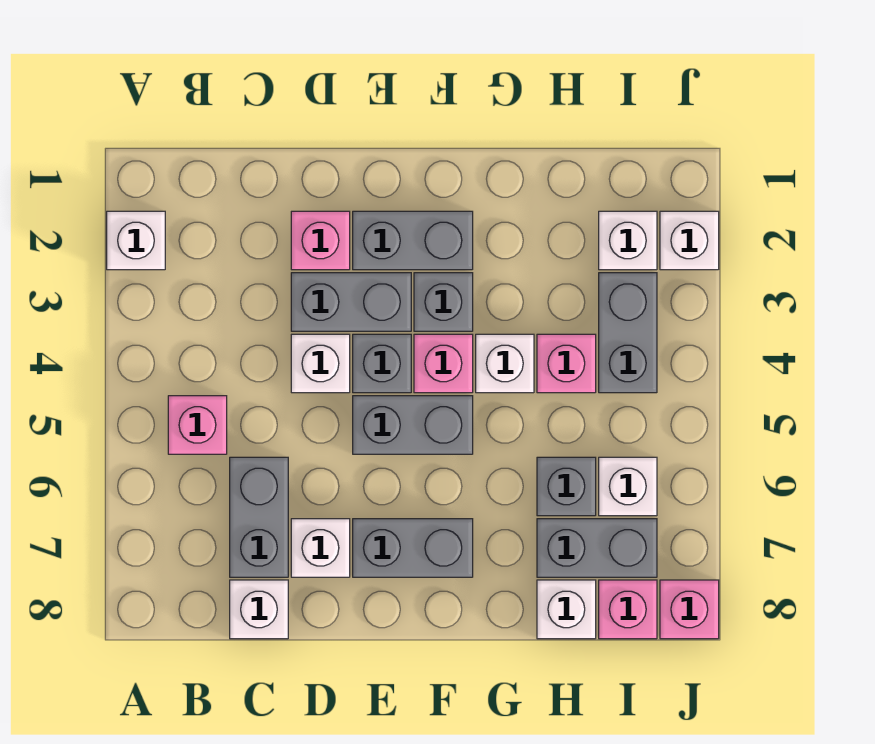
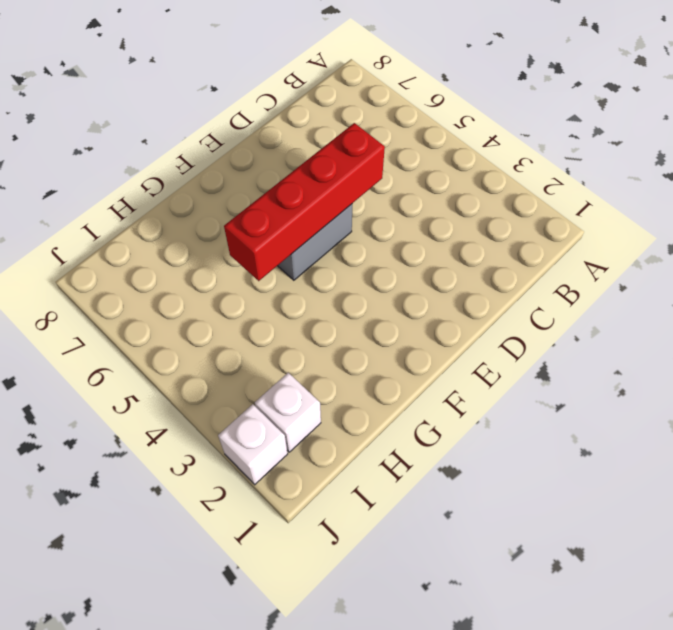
red brick D5:G5 level 2 -> none
none -> white brick A2 level 1
none -> pink brick B5 level 1
none -> grey brick C6:C7 level 1

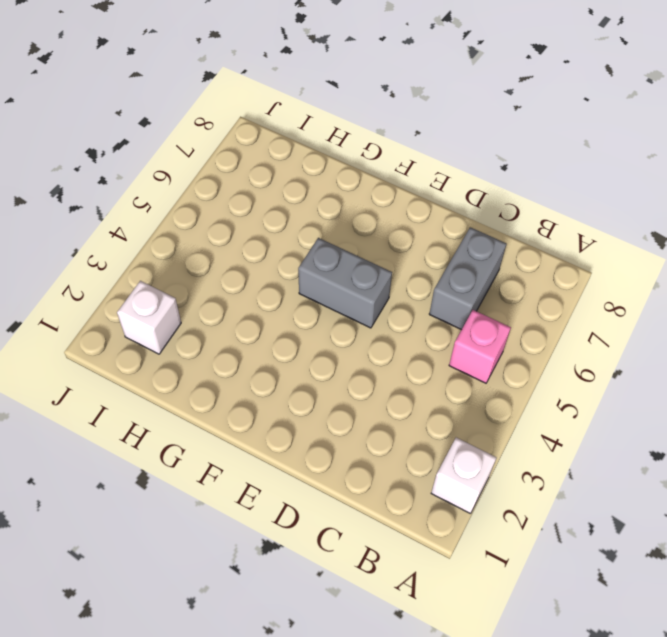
none -> white brick C8 level 1
none -> pink brick D2 level 1
none -> grey brick D3:E3 level 1

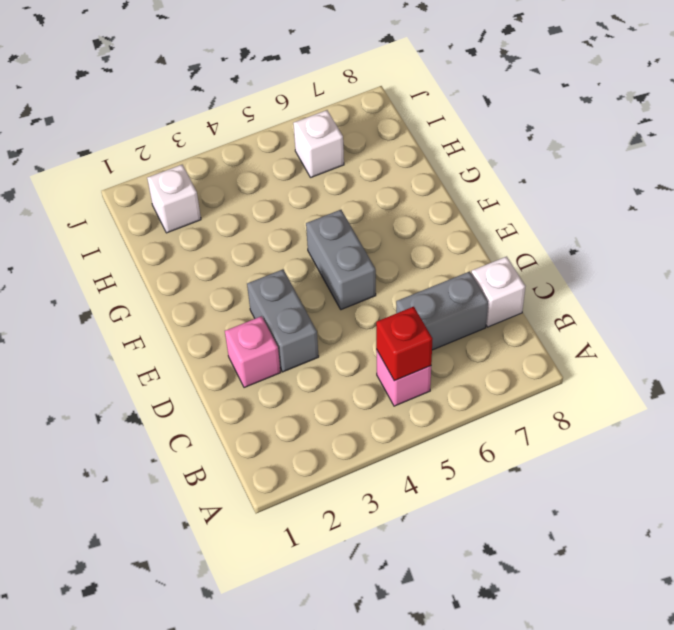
red brick B5 level 2 -> none
none -> white brick A2 level 1
none -> white brick D4 level 1
none -> white brick D7 level 1

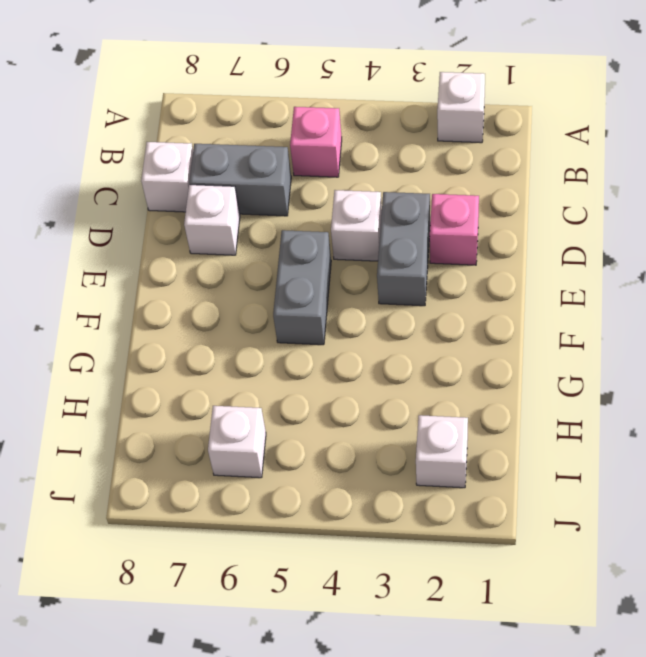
none -> grey brick E2:F2 level 1
none -> grey brick E4 level 1
none -> grey brick E7:F7 level 1

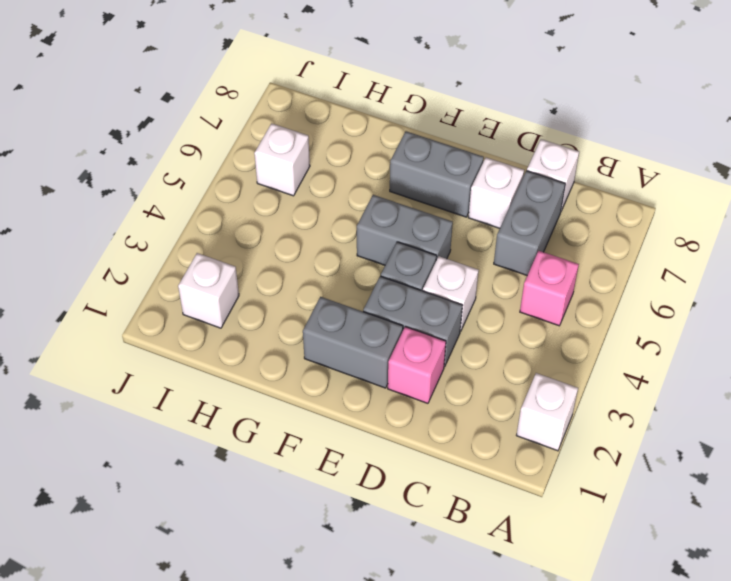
none -> grey brick F3 level 1
none -> pink brick F4 level 1
none -> white brick G4 level 1

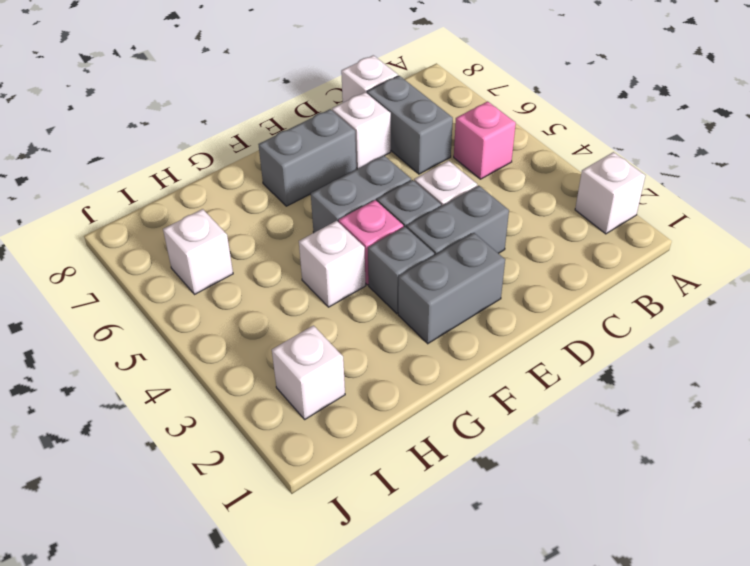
none -> pink brick D2 level 1
none -> pink brick H4 level 1
none -> grey brick H6 level 1

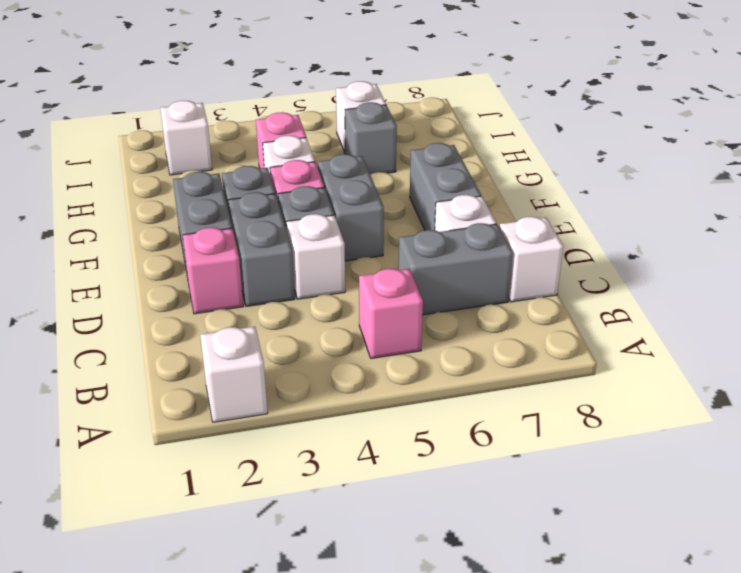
none -> grey brick H7:I7 level 1
none -> white brick H8 level 1
none -> grey brick I3:I4 level 1

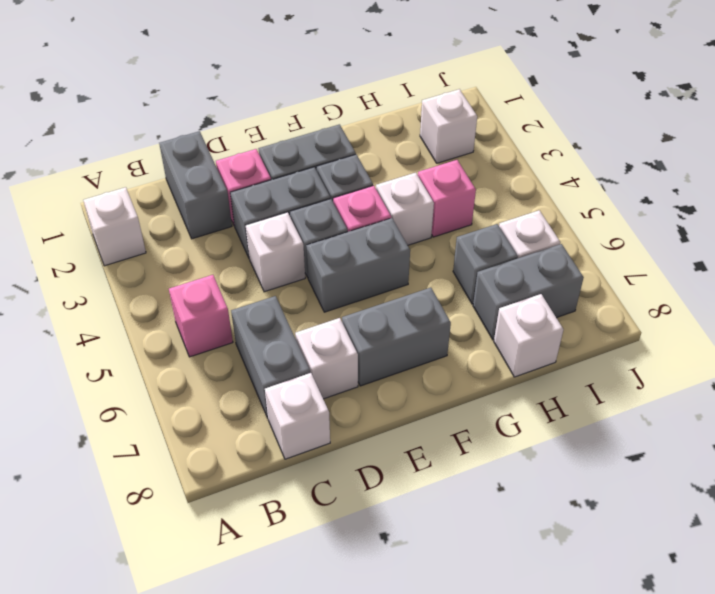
grey brick C1:C2 level 1 -> grey brick I3:I4 level 1
none -> pink brick I8 level 1
none -> white brick J2 level 1
none -> pink brick J8 level 1

